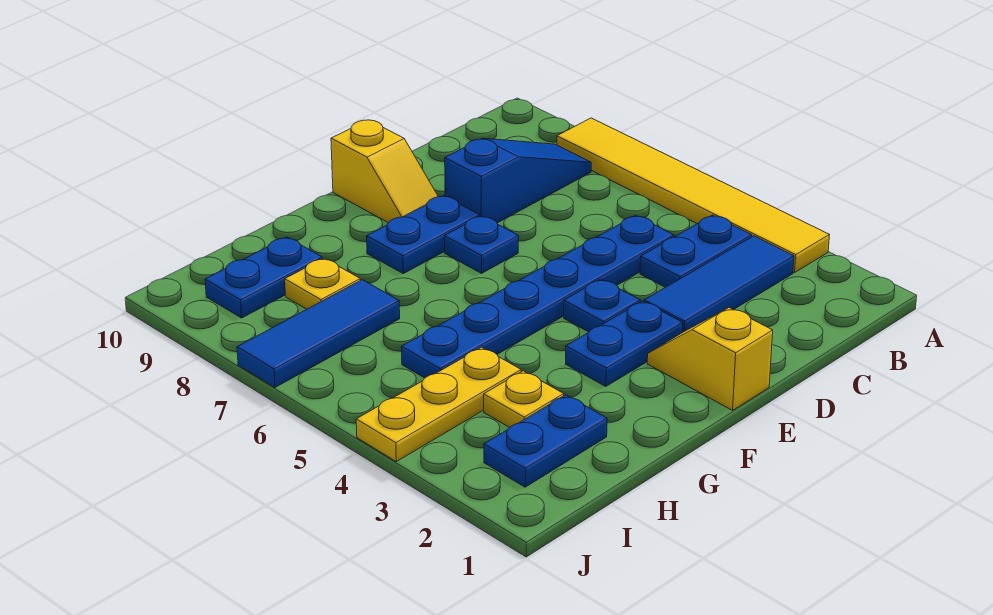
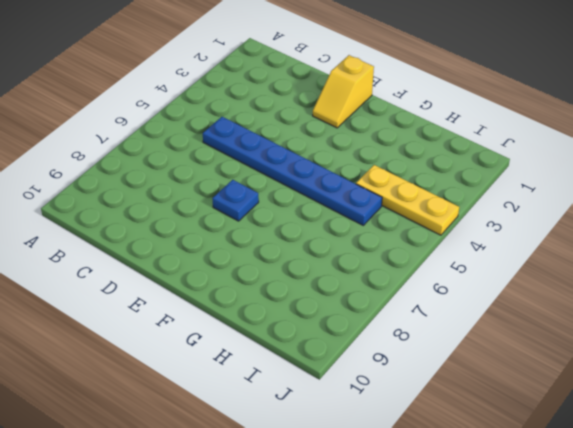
none -> yellow tile A3:A8 level 1
none -> blue tile B3:D3 level 1
none -> blue plate B4:C4 level 1

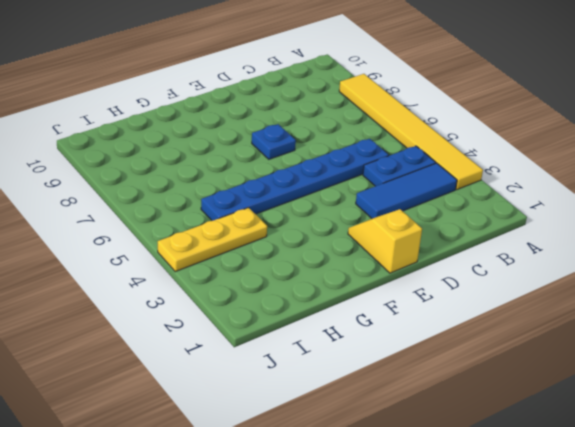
none -> blue slope B8:D8 level 1 top D
none -> blue plate E3:F3 level 1
none -> blue plate E4 level 1

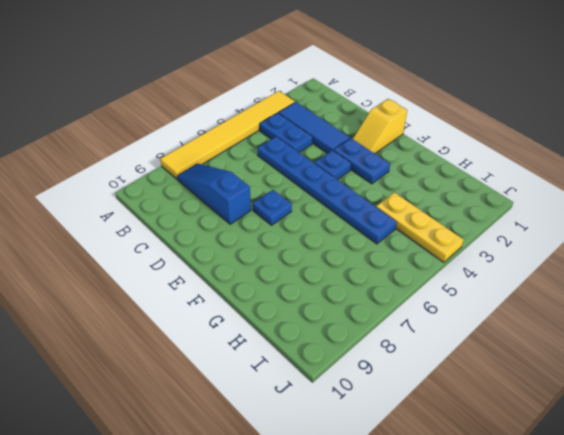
none -> blue plate E8:F8 level 1
none -> yellow slope E9:E10 level 1 top 10
none -> blue plate H2:I2 level 1

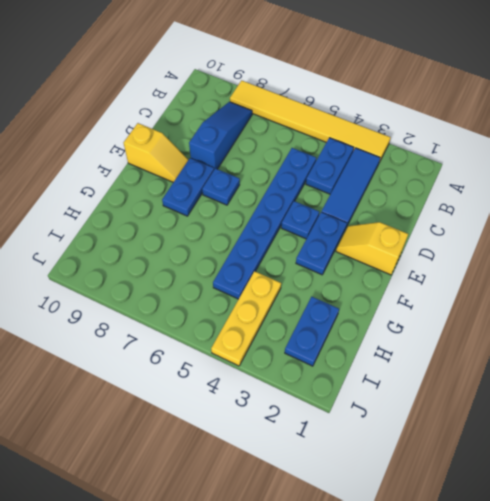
none -> yellow plate H3 level 1
none -> blue tile H7:J7 level 1
none -> yellow plate H8 level 1

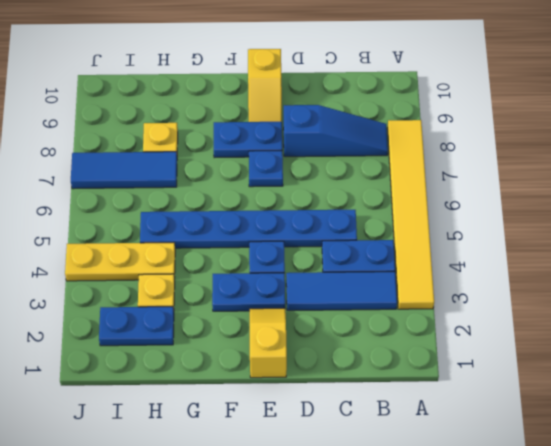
none -> blue plate H9:I9 level 1

